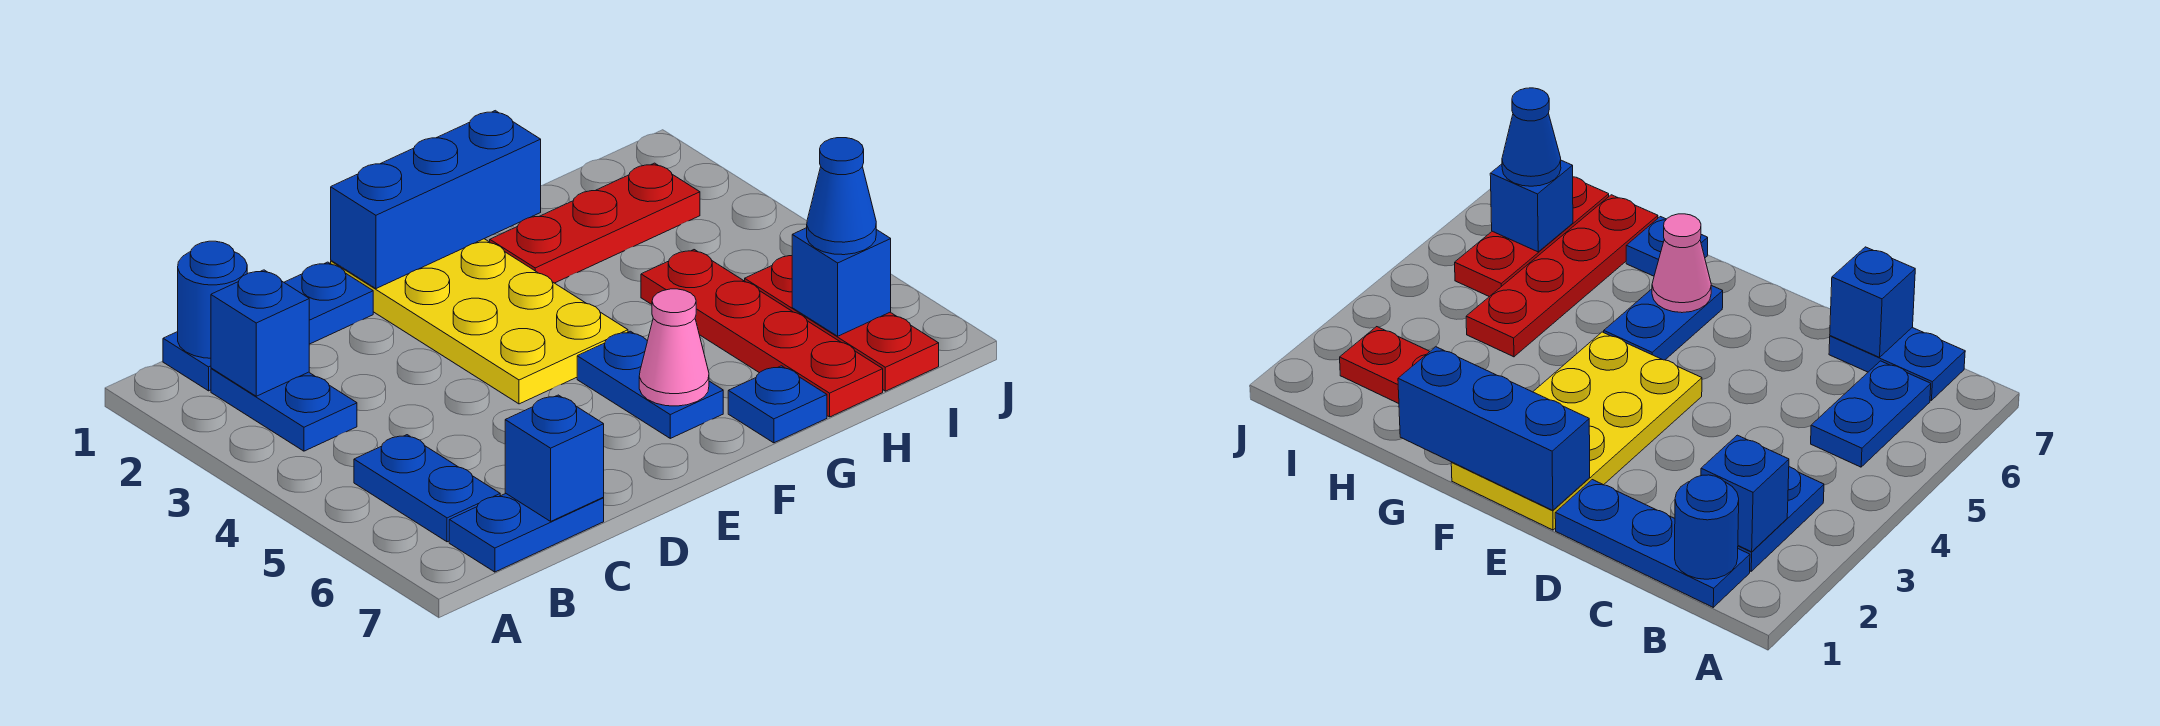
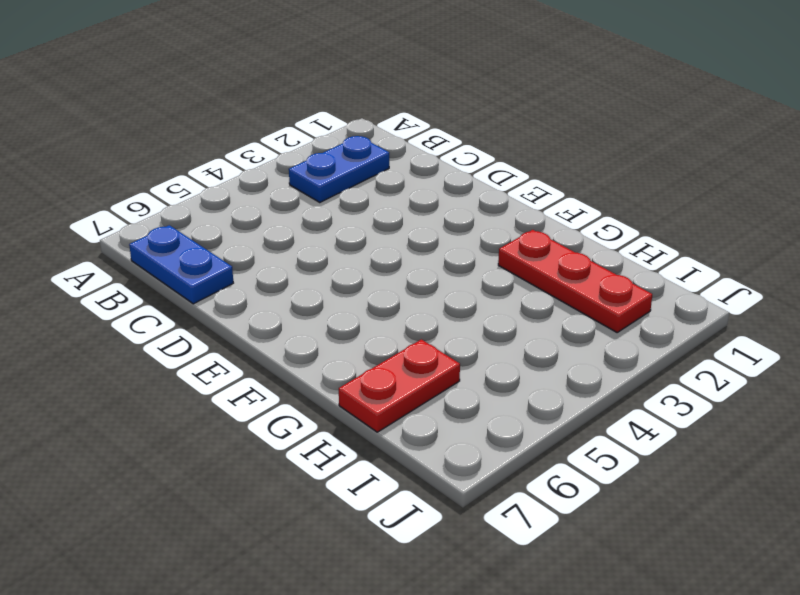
red plate H6:H7 level 1 -> red plate H4:H7 level 1
none -> blue plate B1:D1 level 1
none -> blue plate B5:B6 level 1
none -> yellow plate E1:F4 level 1

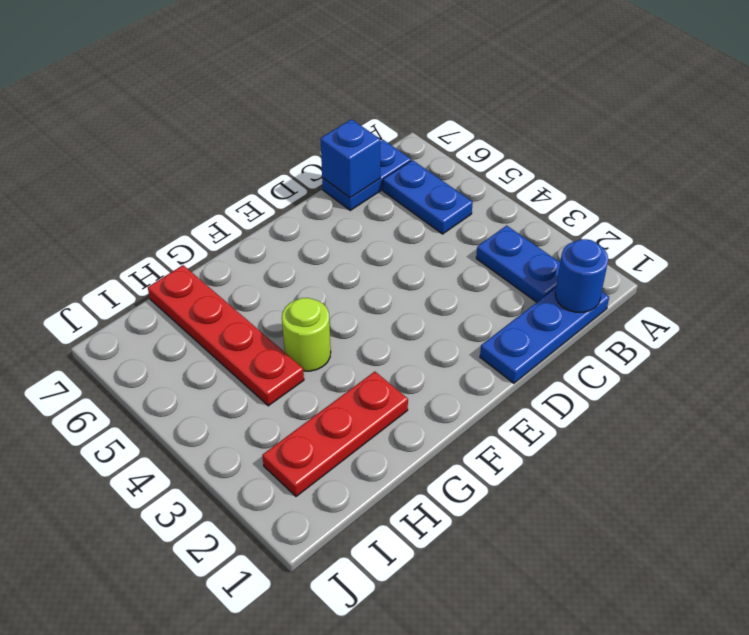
lime round brick G4 level 1 -> none
none -> yellow plate E1:F4 level 1
none -> blue plate F5:F6 level 1
none -> blue plate G7 level 1

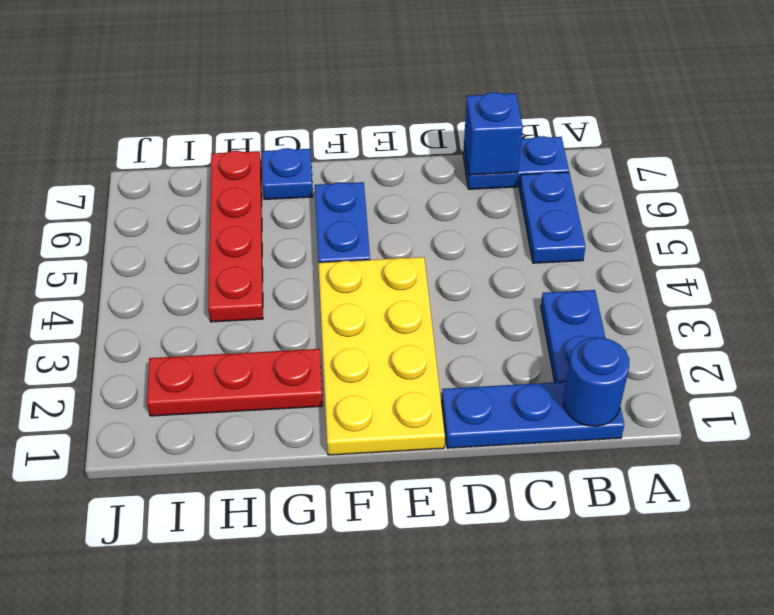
none -> red plate I5:I7 level 1
none -> blue brick B2 level 2
none -> blue brick E1:G1 level 2

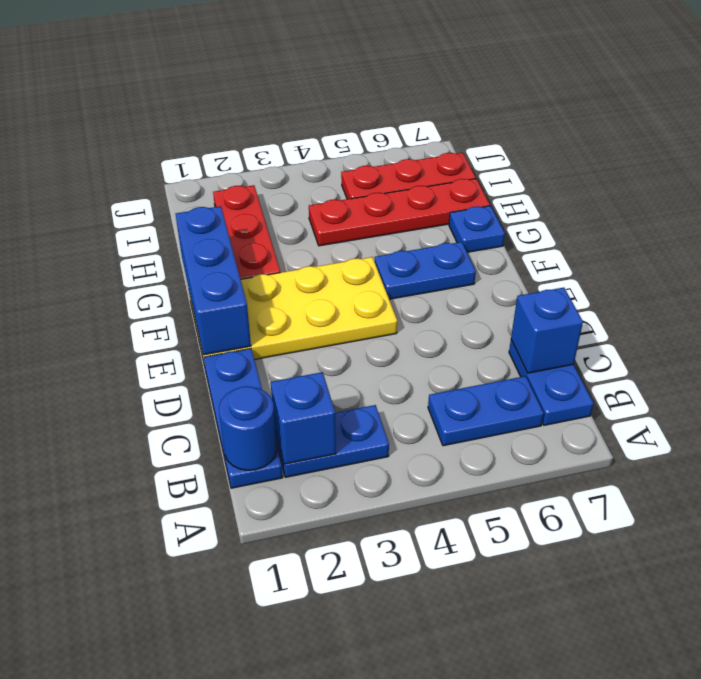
none -> pink cone F6 level 2
none -> blue brick I6 level 2
none -> blue cone I6 level 3

